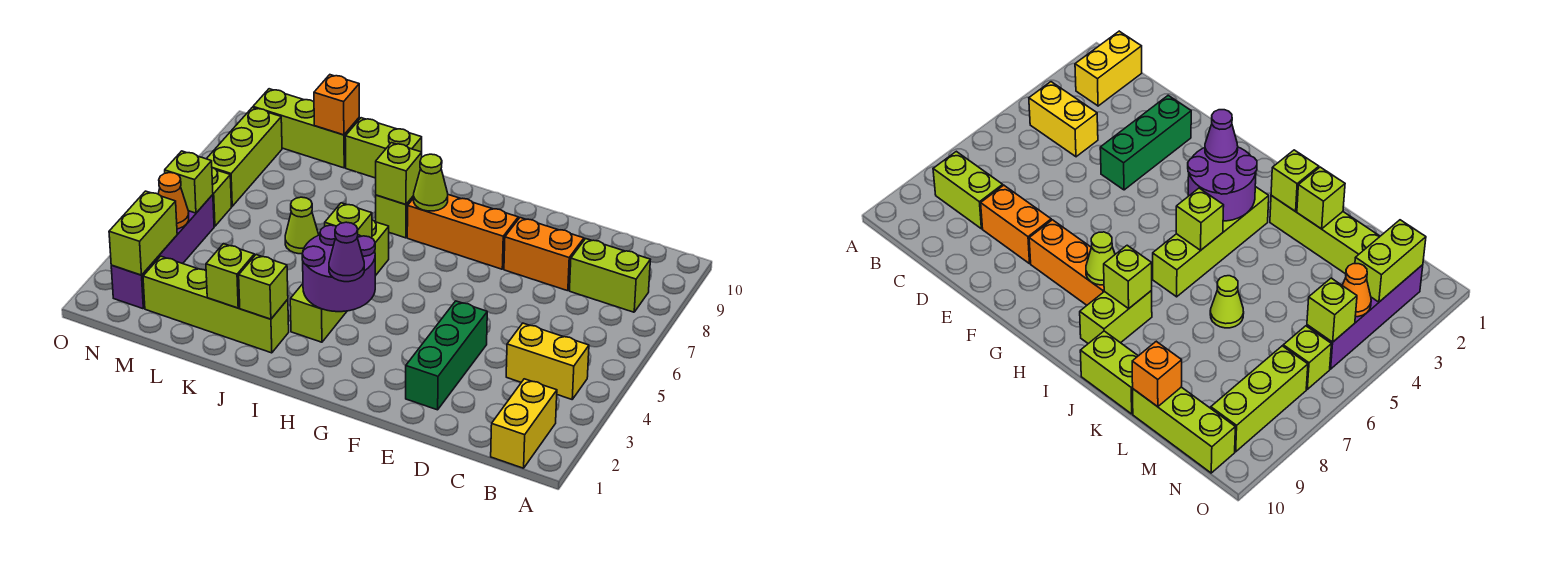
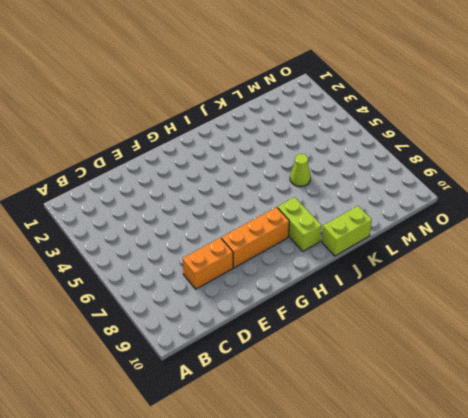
none -> yellow brick B1:B2 level 1
none -> yellow brick B4:C4 level 1
none -> lime brick B8:C8 level 1

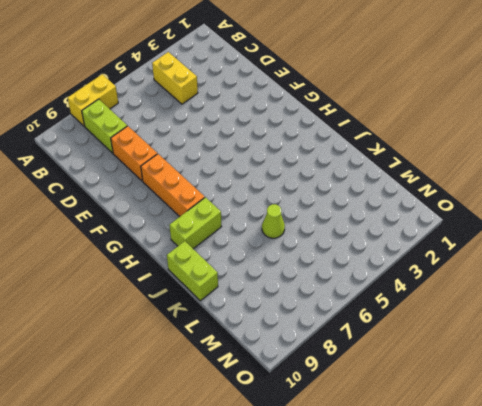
yellow brick A7:A8 level 1 -> yellow brick B1:B2 level 1
none -> green brick E2:E4 level 1
none -> lime brick I3:I6 level 1
none -> lime brick J2:M2 level 1

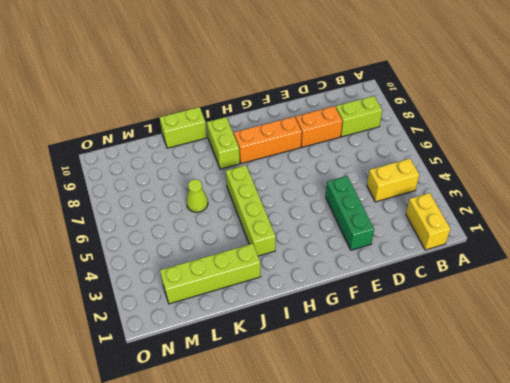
none -> lime brick L10:N10 level 1
none -> purple brick N2:N5 level 1
none -> lime brick N6 level 1

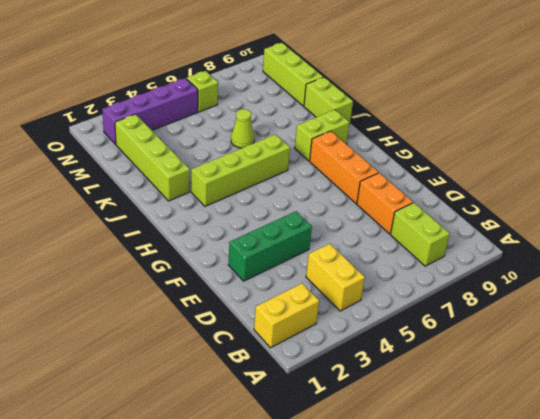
none -> lime brick N7:N9 level 1
none -> purple round brick H3:I4 level 2
none -> lime cone H8 level 2

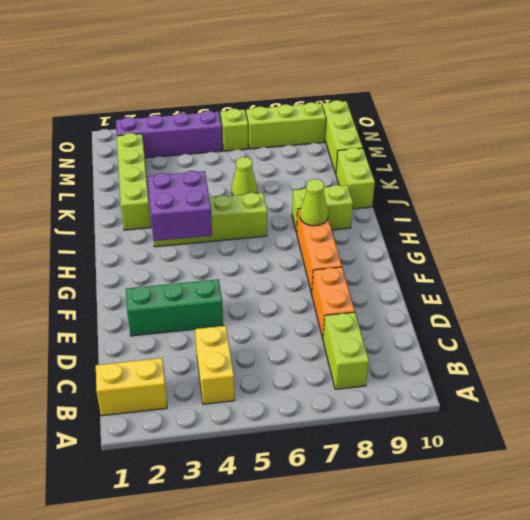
purple brick H3:I4 level 2 -> purple round brick H3:I4 level 2
none -> lime brick I5 level 2
none -> lime brick I8 level 2
none -> lime brick J2 level 2

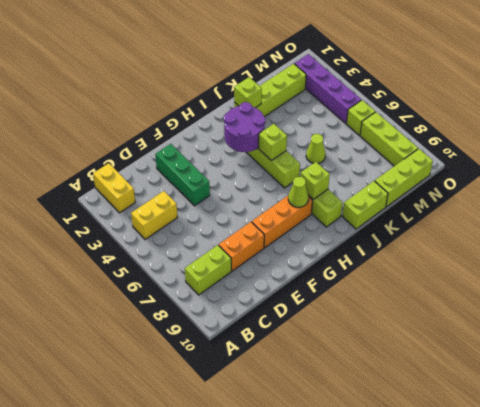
none -> lime brick K2 level 2
none -> orange brick L10 level 2
none -> lime brick N2:N3 level 2

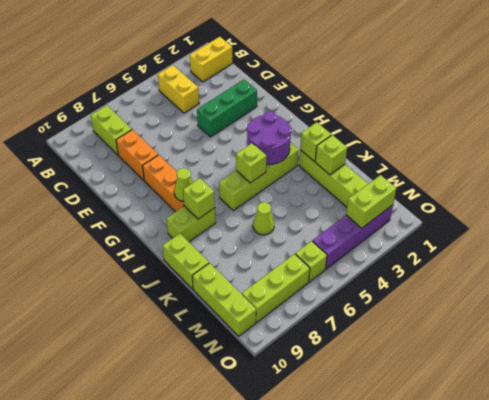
none -> orange brick L10 level 2
none -> orange cone N4 level 2
none -> lime brick N5 level 2

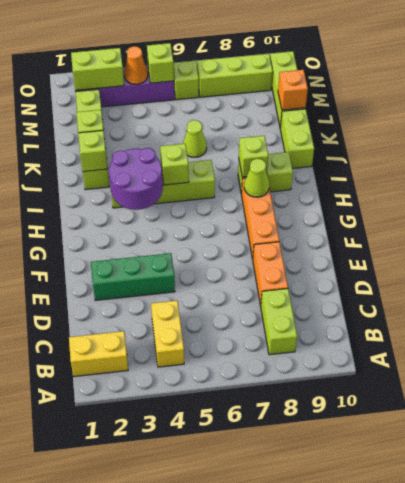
none -> purple cone H3 level 3

